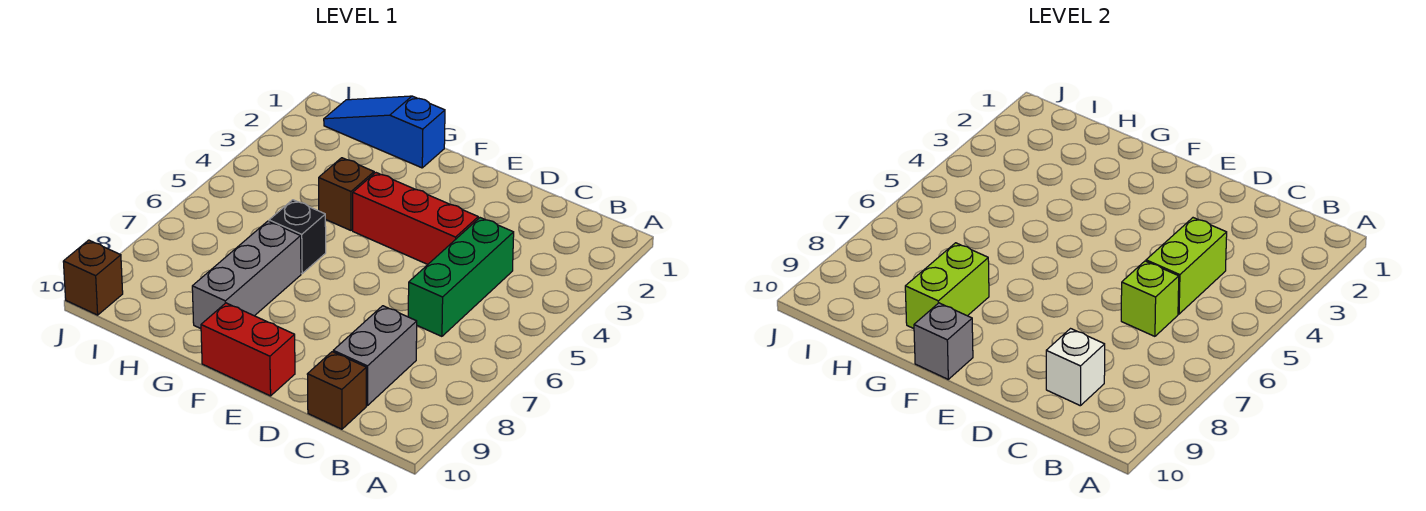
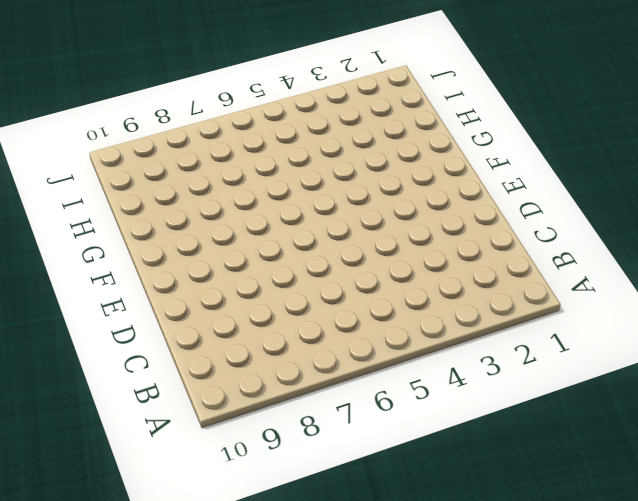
none -> green brick C4:C6 level 1
none -> grey brick C8:C9 level 1
none -> brown brick C10 level 1

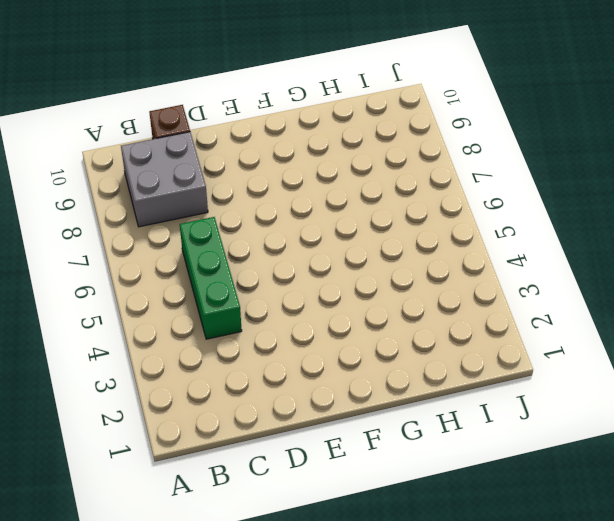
grey brick B8:C9 level 1 -> grey brick C8:C9 level 1
none -> red brick D4:F4 level 1
none -> red brick E10:F10 level 1
none -> blue slope G1:I1 level 1 top G

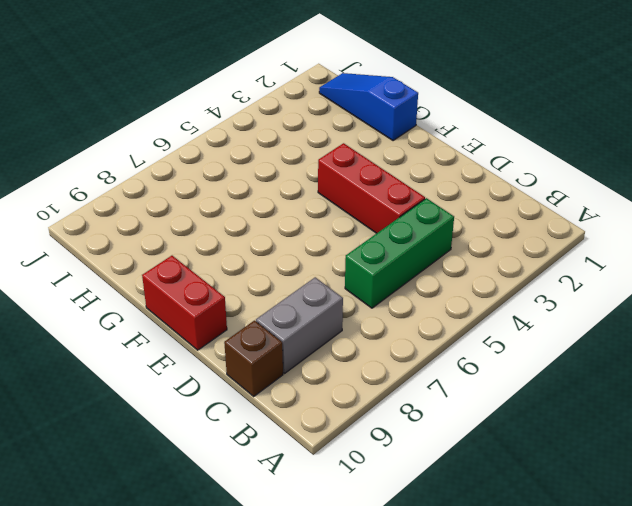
none -> brown brick G4 level 1
none -> black brick G6 level 1
none -> grey brick G7:G9 level 1

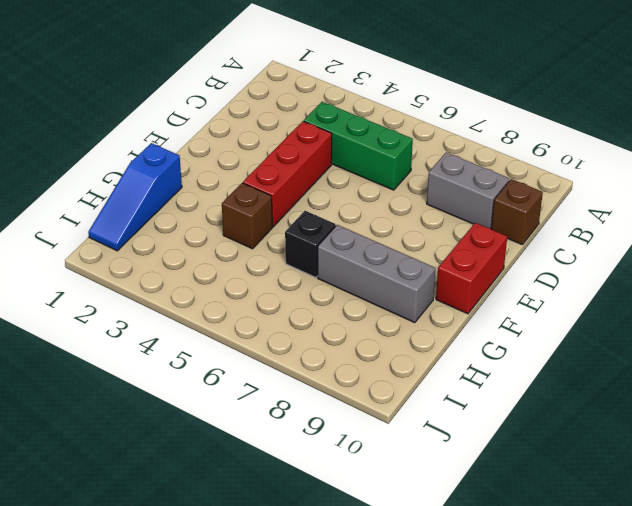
none -> brown brick J10 level 1
none -> lime brick C4:C5 level 2
none -> lime brick C6 level 2

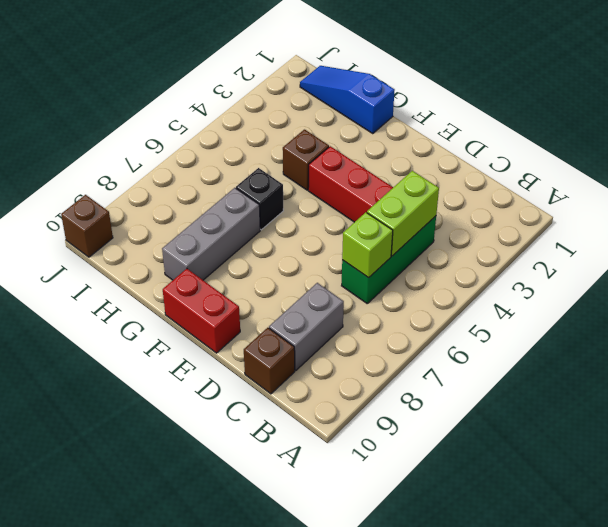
none -> white brick C9 level 2
none -> grey brick F10 level 2
none -> lime brick G8:G9 level 2

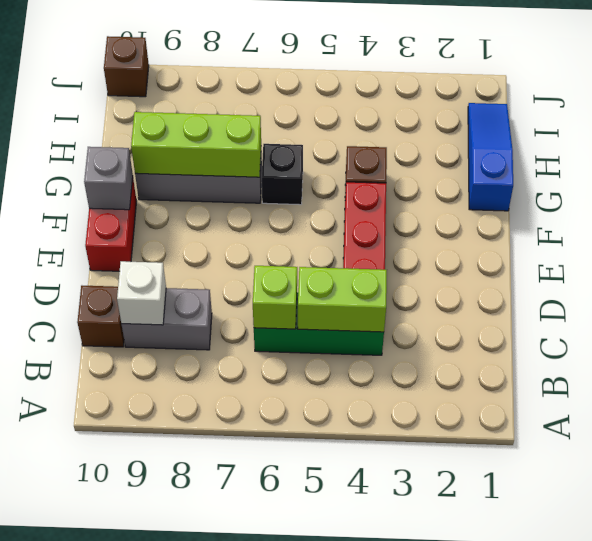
lime brick G7:G9 level 2 -> lime brick G8:G9 level 2

